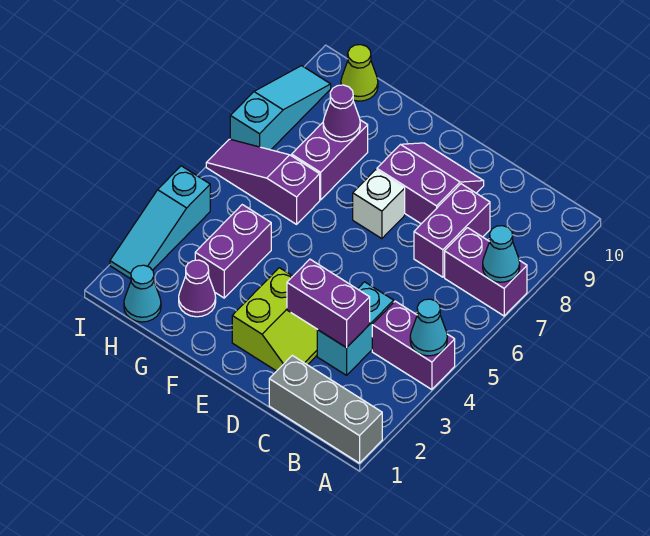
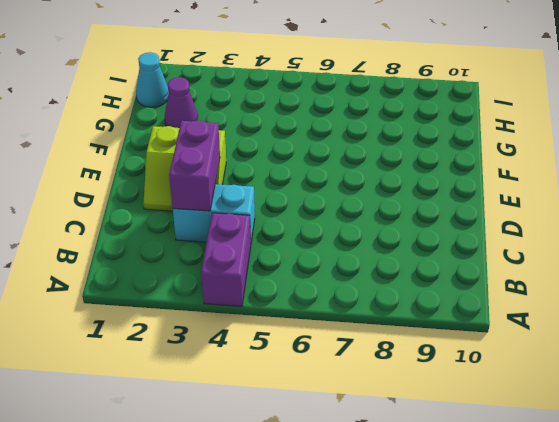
none -> grey brick A1:C1 level 1
none -> purple brick A7:B7 level 1
none -> purple brick C7:C8 level 1

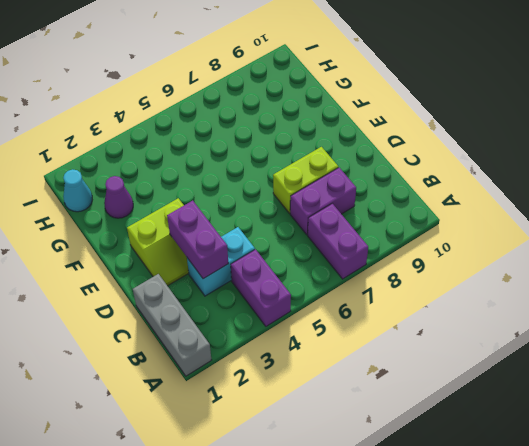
lime brick D7:D8 level 1 -> purple slope D8:E9 level 1 top 8
none -> white brick E7 level 1
none -> purple brick G3:G4 level 1
none -> purple slope G6:I6 level 1 top G

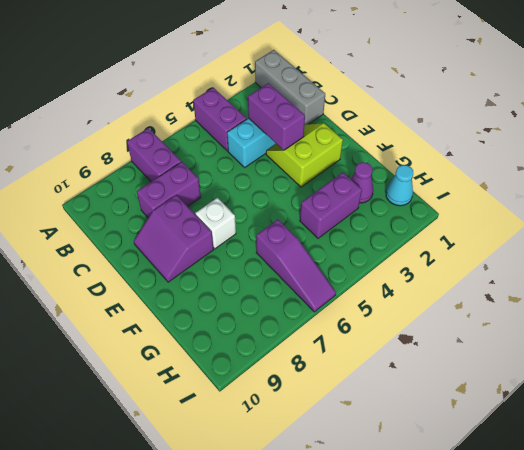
none -> purple brick G7:G8 level 1
none -> lime cone H10 level 1
none -> cyan slope I2:I4 level 1 top 4

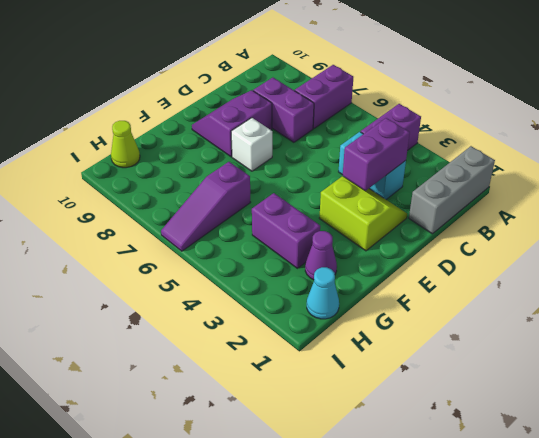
none -> purple brick G7:G8 level 1
none -> cyan slope I2:I4 level 1 top 4
none -> cyan slope I7:I9 level 1 top 7

